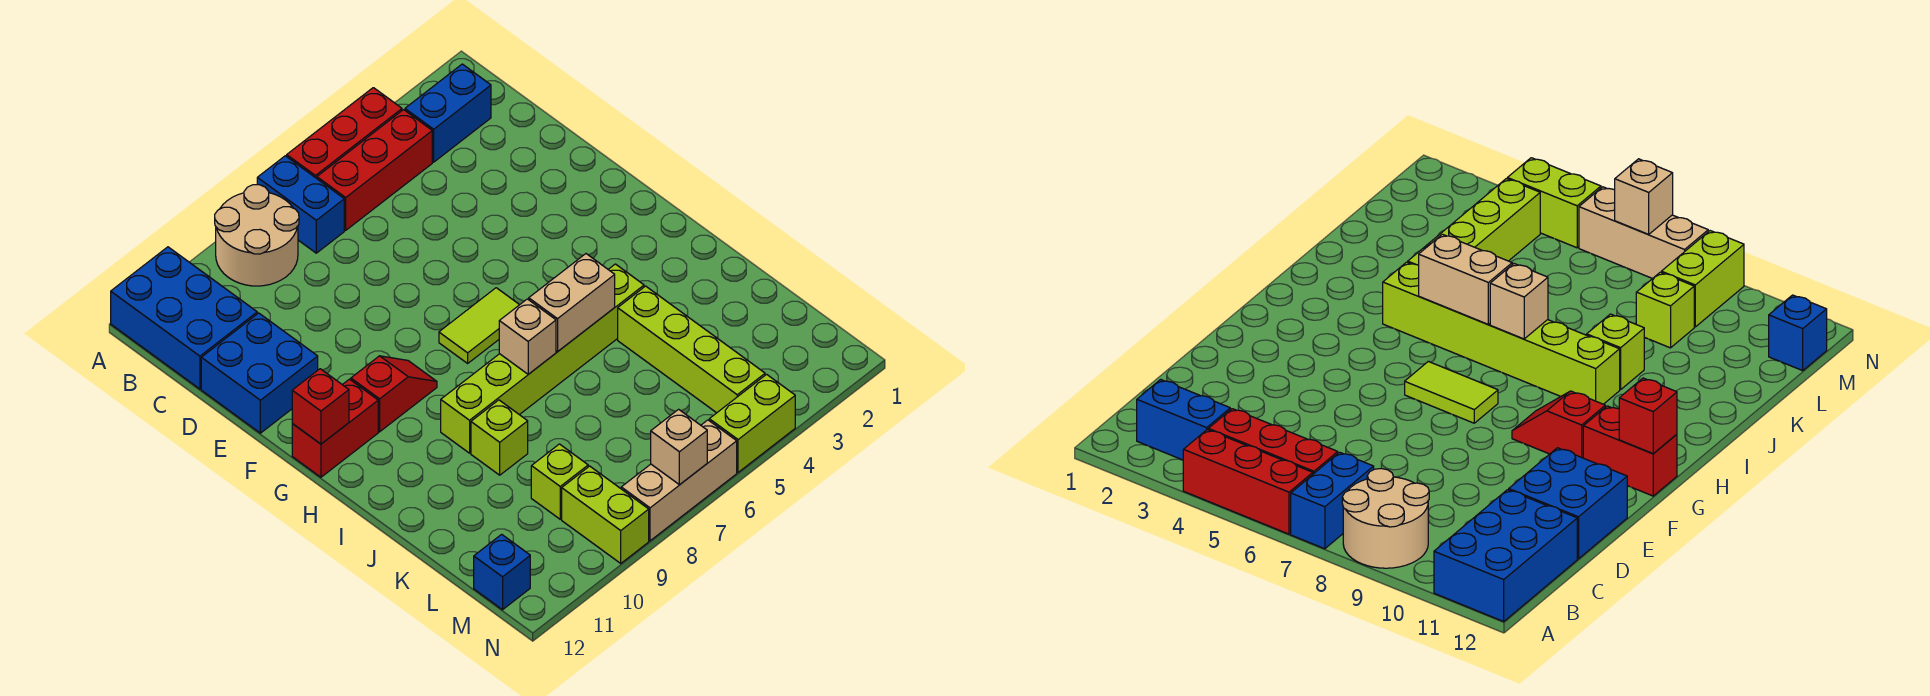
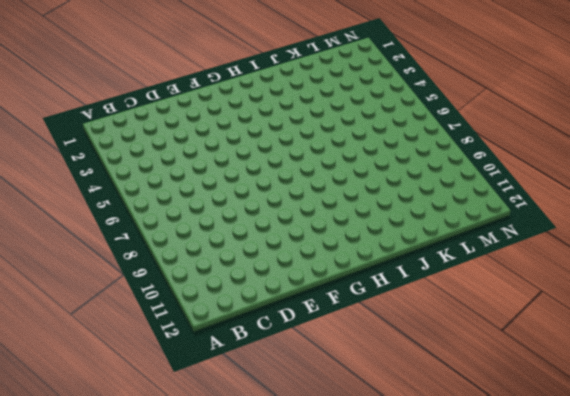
none -> red brick A4:A6 level 1
none -> blue brick A7:B7 level 1
none -> tan round brick A8:B9 level 1

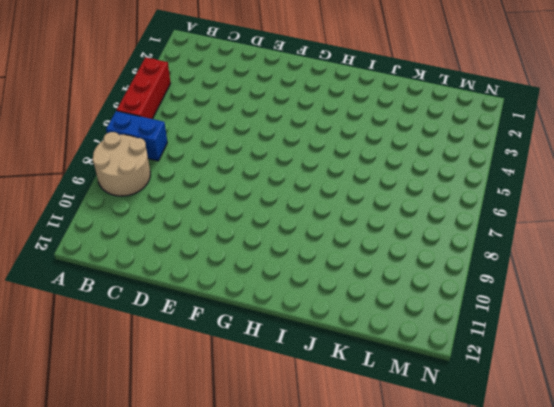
none -> blue brick A11:C12 level 1
none -> blue brick B2:B3 level 1
none -> red brick B4:B6 level 1

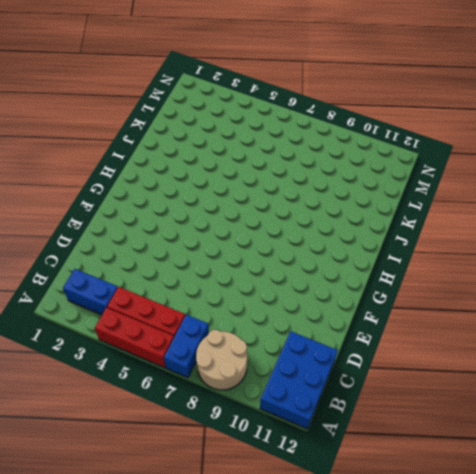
none -> blue brick D11:E12 level 1
none -> lime tile G6:G7 level 1
none -> red slope G9:G10 level 1 top 10

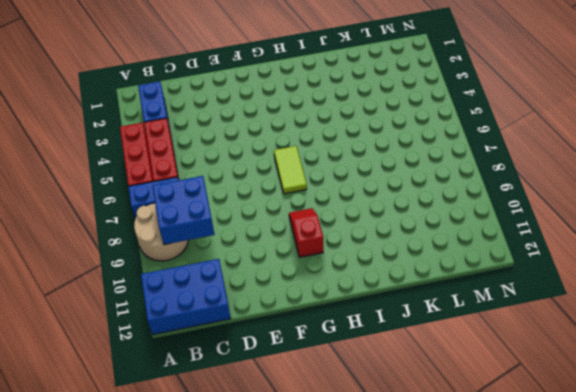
blue brick B8:C9 level 2 -> blue brick D11:E12 level 1
none -> red brick G11:G12 level 1
none -> lime brick I4:I9 level 1
none -> lime brick J4:M4 level 1

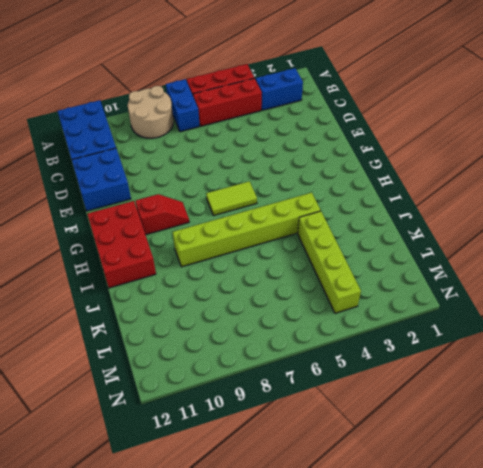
red brick G11:I12 level 1 -> red brick G11:G12 level 1
none -> lime brick J9 level 1
none -> lime brick L9 level 1
none -> lime brick M9:N9 level 1

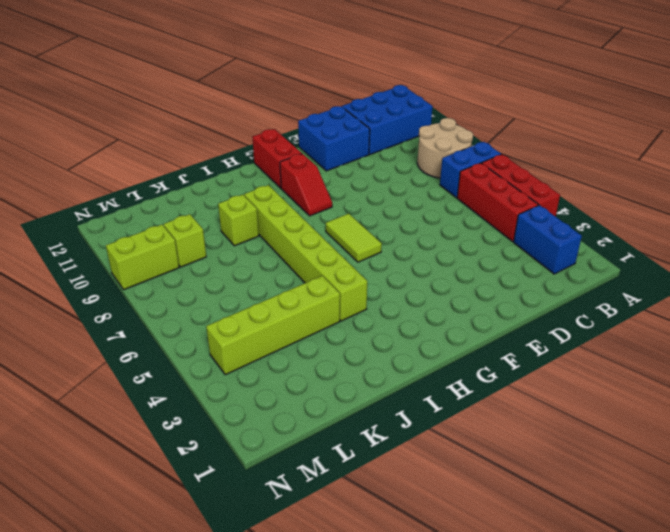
none -> blue brick M12 level 1
none -> lime brick N4:N5 level 1
none -> tan brick N6:N8 level 1

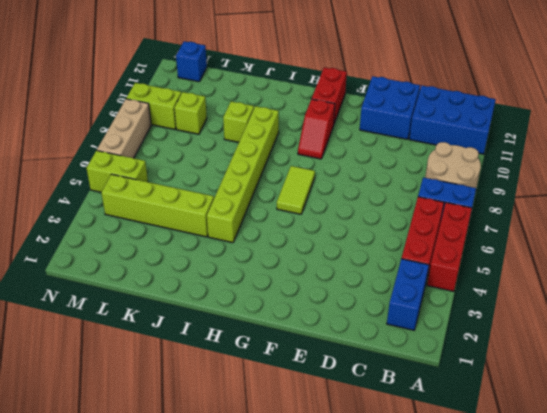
lime brick M5:N5 level 1 -> lime brick N4:N5 level 1
none -> red brick G12 level 2
none -> tan brick I5:I6 level 2
none -> tan brick I7 level 2

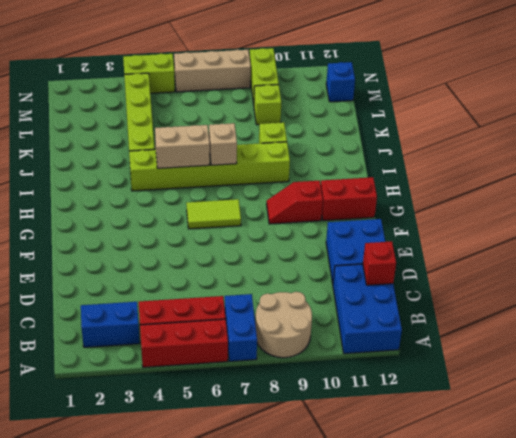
red brick C12 level 2 -> red brick G12 level 2
none -> tan brick N7 level 2

